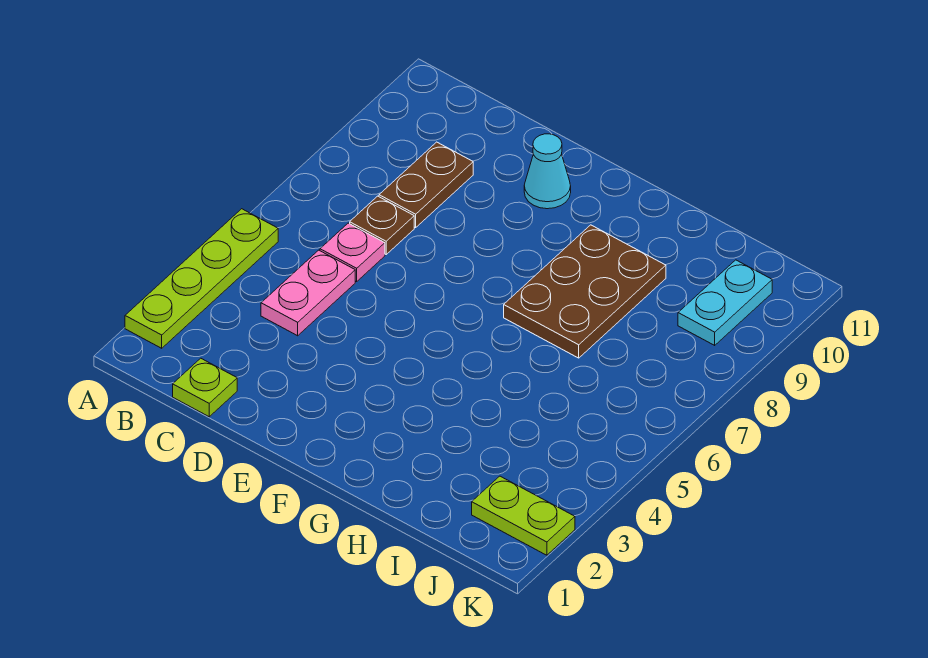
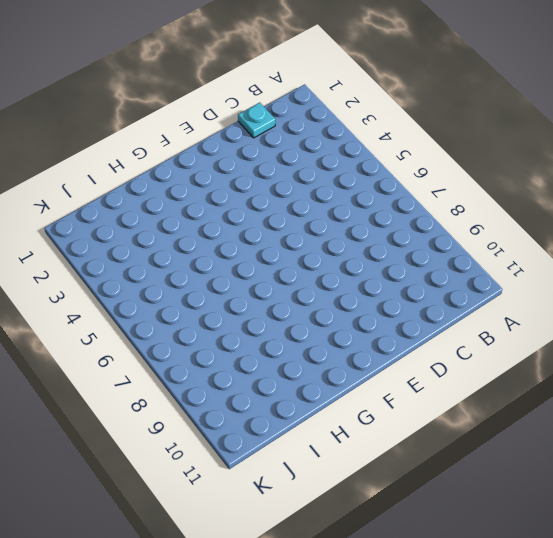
cyan plate C1 level 1 -> lime plate C1 level 1
none -> lime plate A2:A5 level 1
none -> pink plate C4:C5 level 1

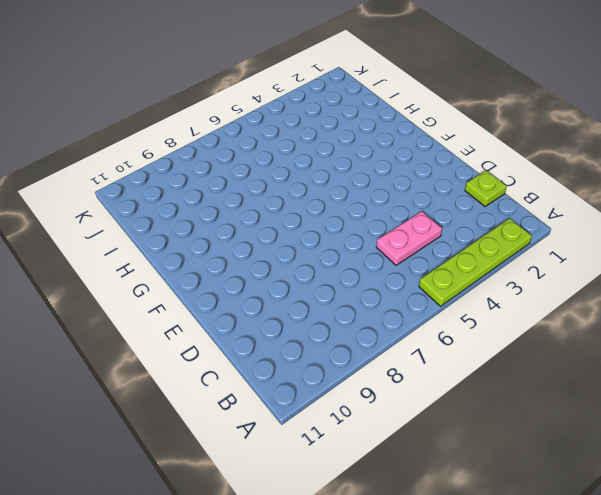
none -> pink plate C6 level 1
none -> brown plate C7 level 1

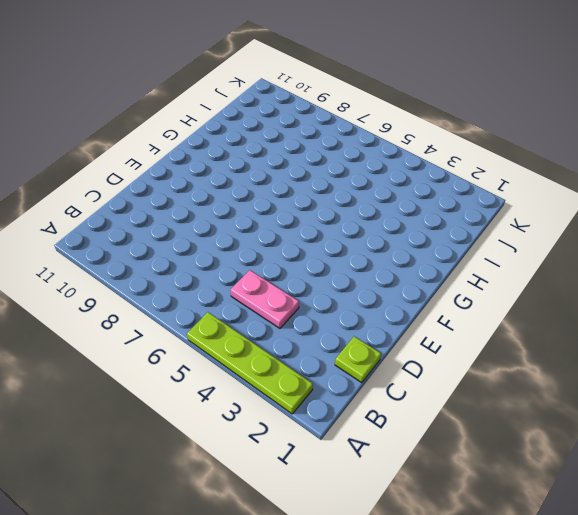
none -> pink plate C6 level 1
none -> brown plate C7 level 1

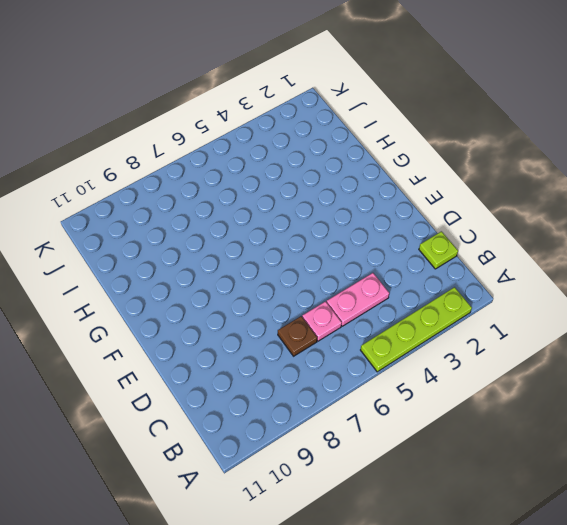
none -> brown plate C8:C9 level 1
none -> cyan cone E10 level 1

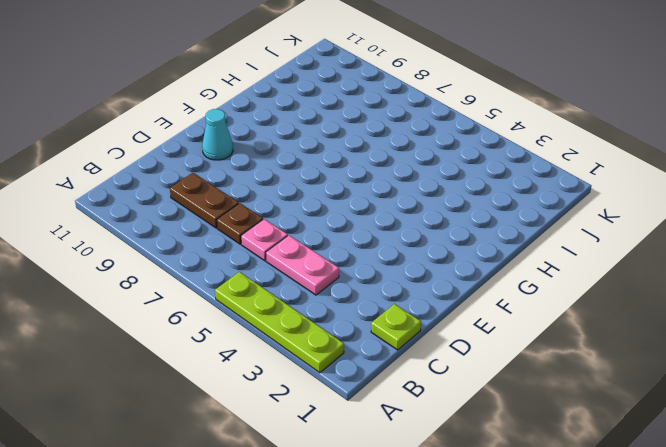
none -> brown plate G7:H9 level 1
none -> lime plate J2:K2 level 1

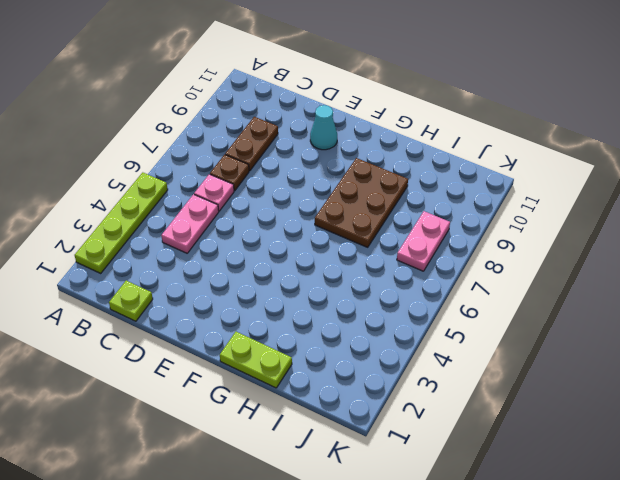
lime plate G1:H1 level 1 -> lime plate J2:K2 level 1
pink plate J7:J8 level 1 -> none
none -> cyan plate J9:J10 level 1

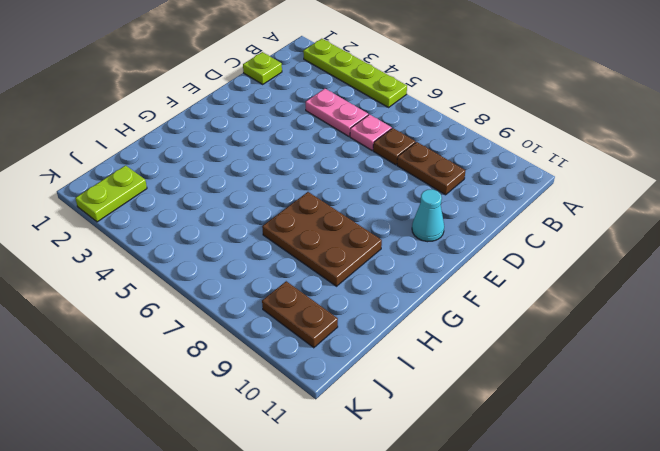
brown plate J9:J10 level 1 -> cyan plate J9:J10 level 1

